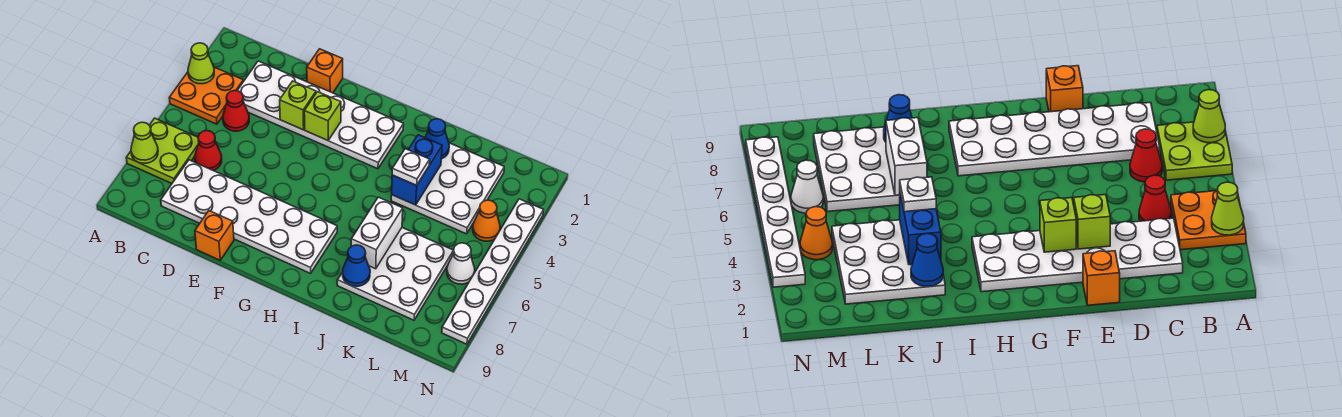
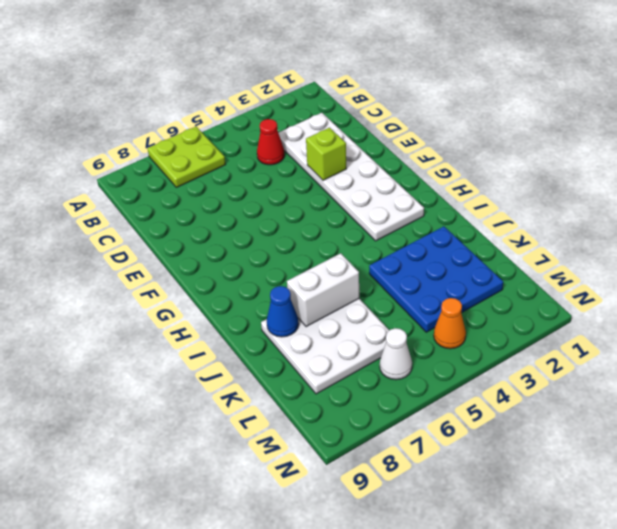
blue plate J2:L4 level 1 -> white plate J2:L4 level 1
none -> orange plate A3:B4 level 1
none -> red cone C6 level 1
none -> white plate C7:H8 level 1

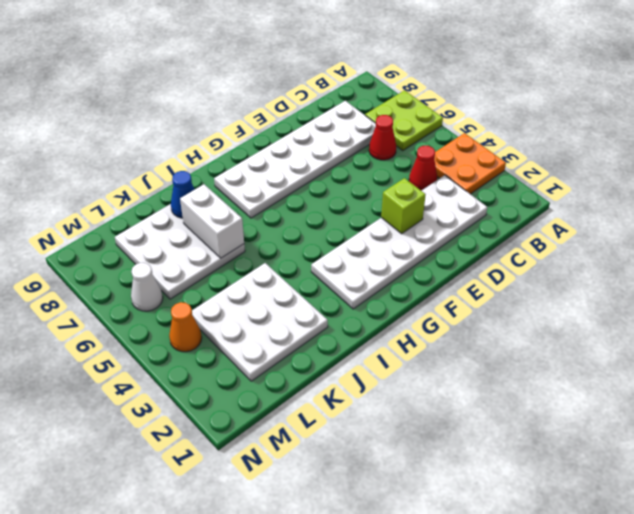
none -> orange brick E1 level 1
none -> orange brick E9 level 1
none -> white plate N3:N8 level 1

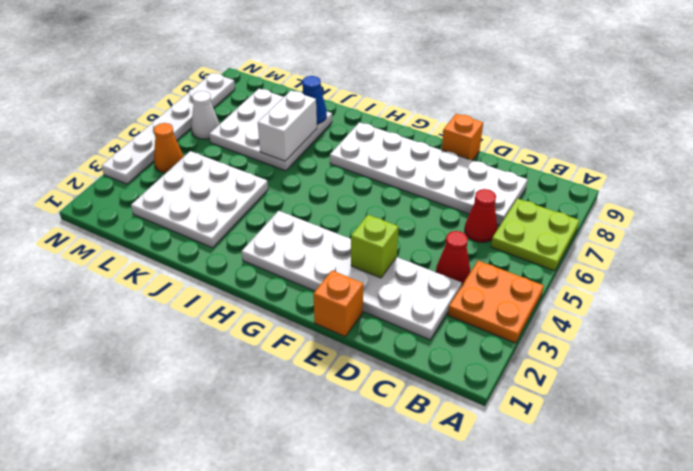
none -> lime cone A3 level 2
none -> lime cone A7 level 2
none -> lime brick F3 level 2

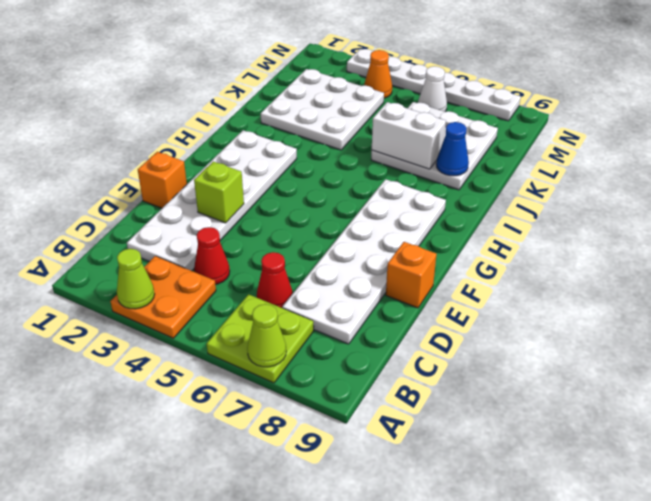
none -> lime brick F3 level 2
none -> blue cone J2 level 2
none -> blue brick J3:J4 level 2

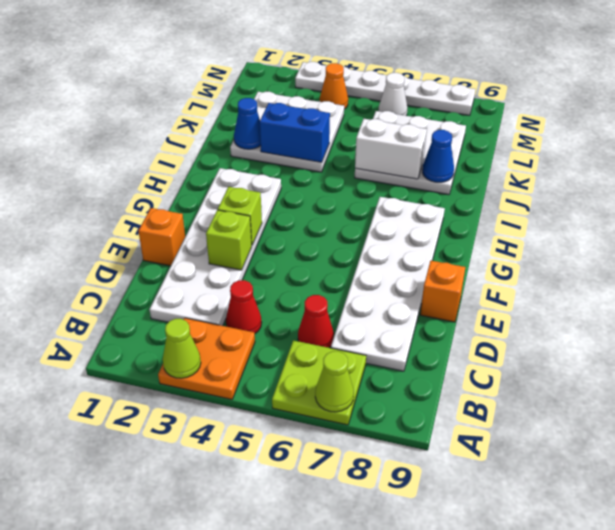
none -> white plate J4 level 3

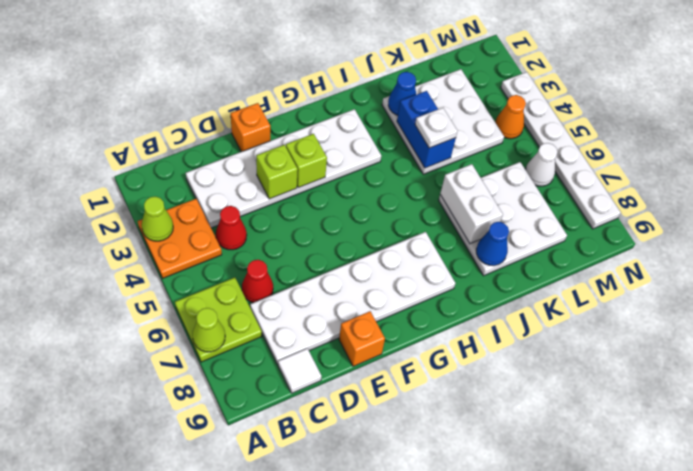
white tile C9 level 1 -> none

